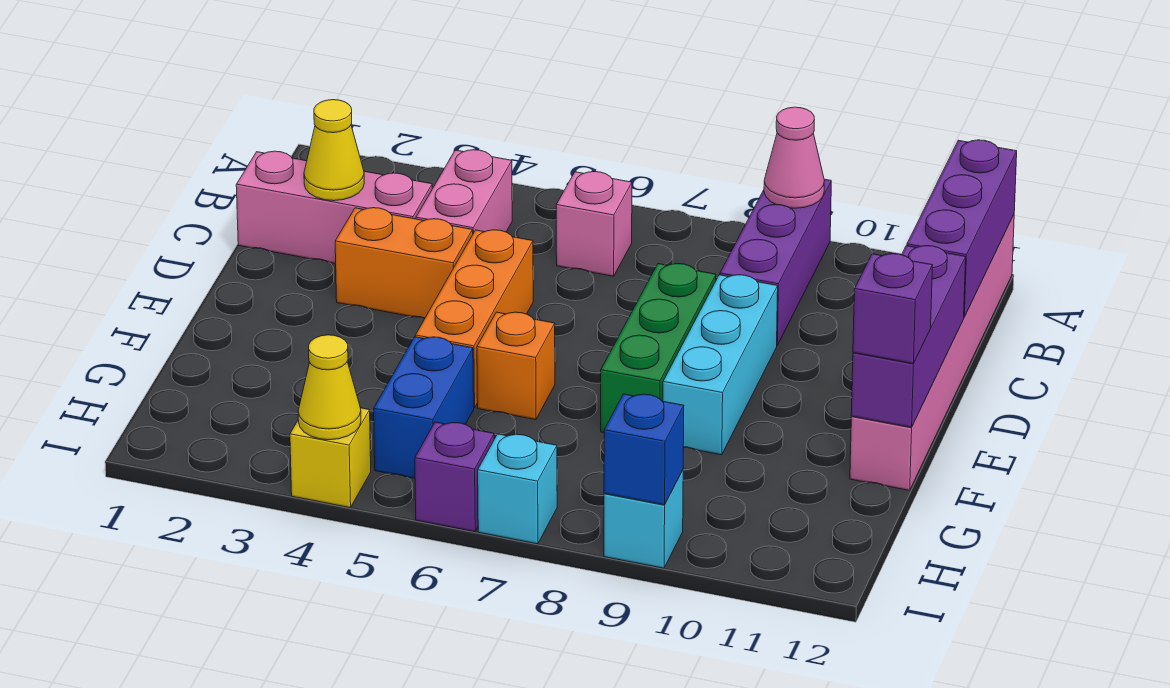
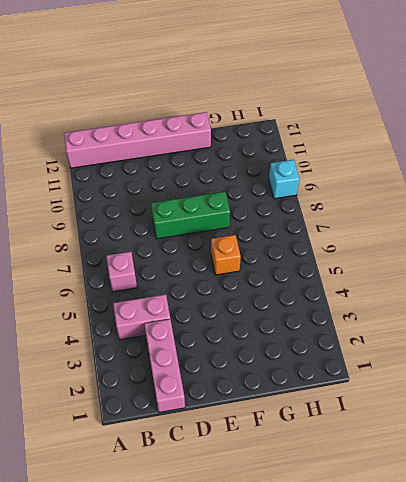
none -> purple brick A9:C9 level 1
none -> orange brick D3:D4 level 1
none -> orange brick D5:F5 level 1

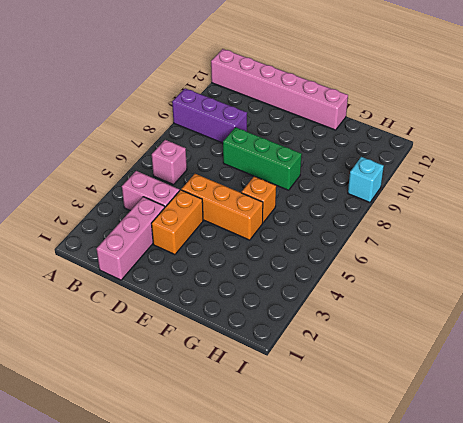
none -> cyan brick D9:F9 level 1
none -> blue brick G5:H5 level 1
none -> yellow brick I4 level 1

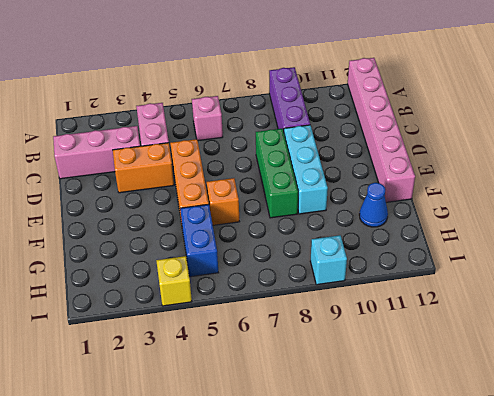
blue cone G11 level 1 -> none
none -> purple brick I6 level 1
none -> cyan brick I7 level 1
none -> pink cone A9 level 2

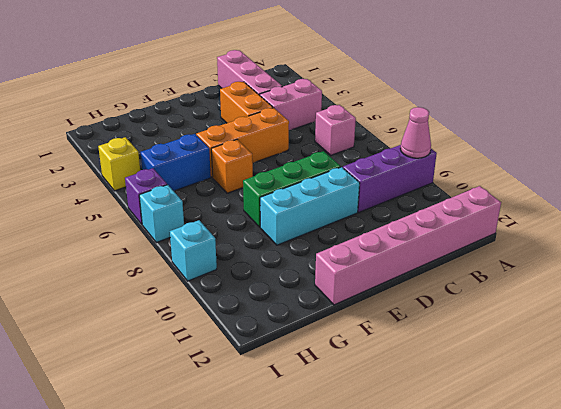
none -> purple brick A12:C12 level 2
none -> yellow cone C2 level 2
none -> purple brick D12:F12 level 2

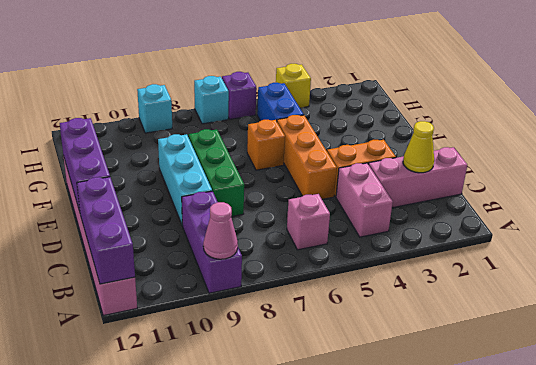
none -> yellow cone I4 level 2
none -> blue brick I9 level 2
none -> purple brick F12 level 3

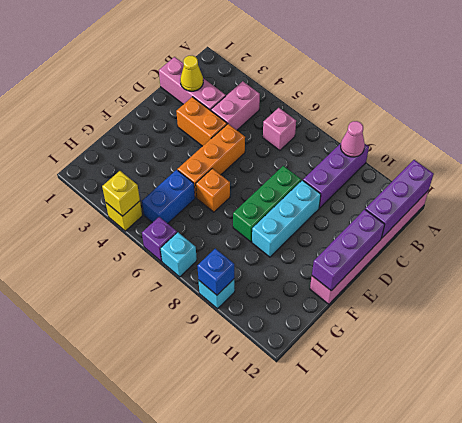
yellow brick I4 level 2 -> yellow cone I4 level 2
none -> purple brick F12 level 3

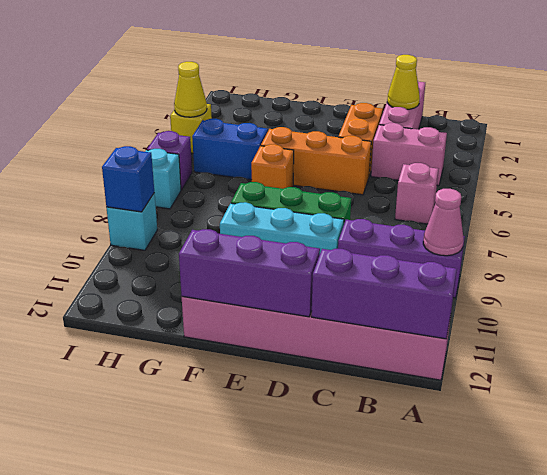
none -> purple brick F12 level 3

